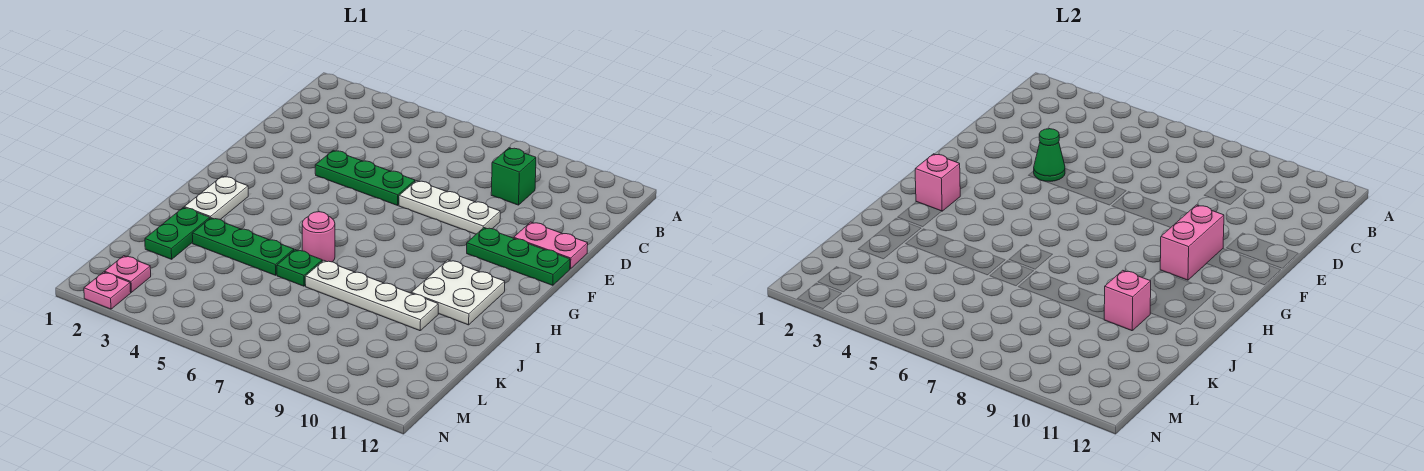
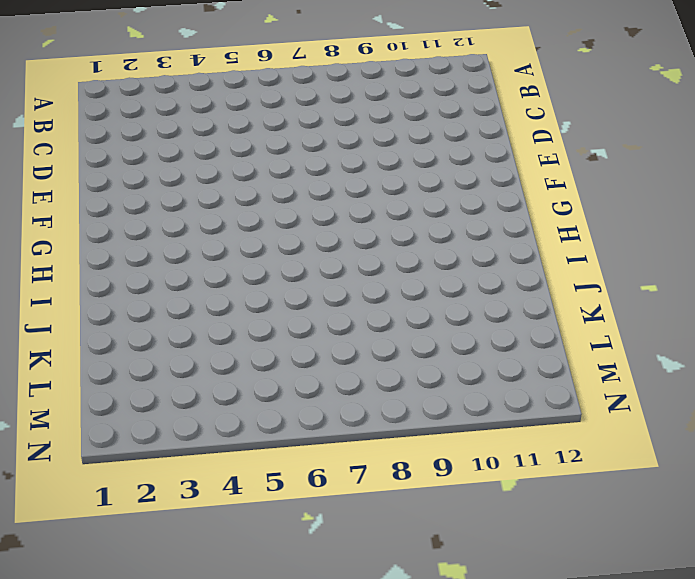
none -> green brick C9 level 1
none -> green plate E4:E6 level 1
none -> white plate E7:E9 level 1

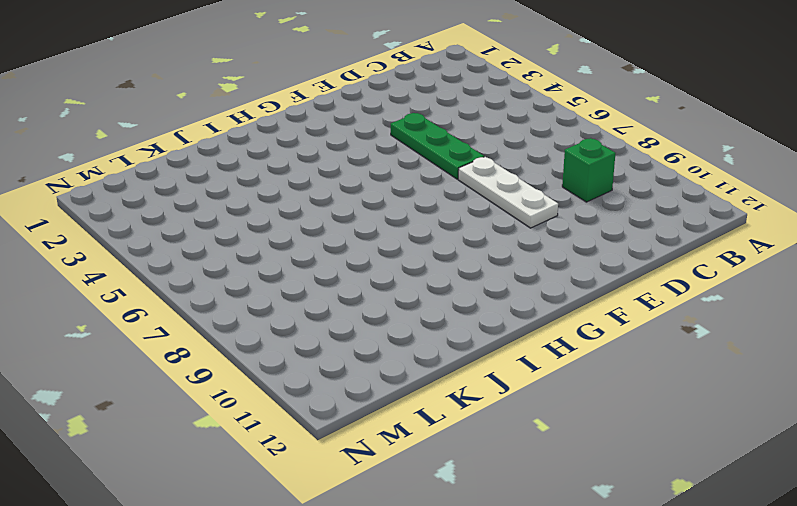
none -> pink plate E11:E12 level 1
none -> green plate F10:F12 level 1
none -> white plate H2:I2 level 1

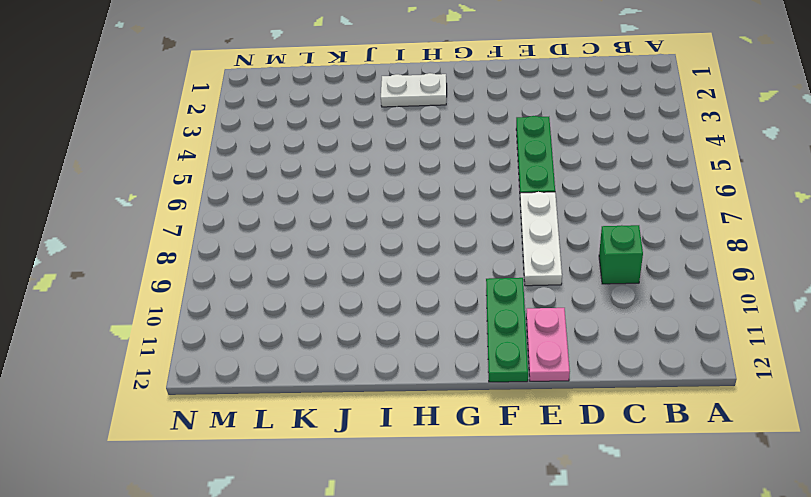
none -> white plate H10:I11 level 1
none -> pink round brick I6 level 1
none -> green plate J2:K2 level 1

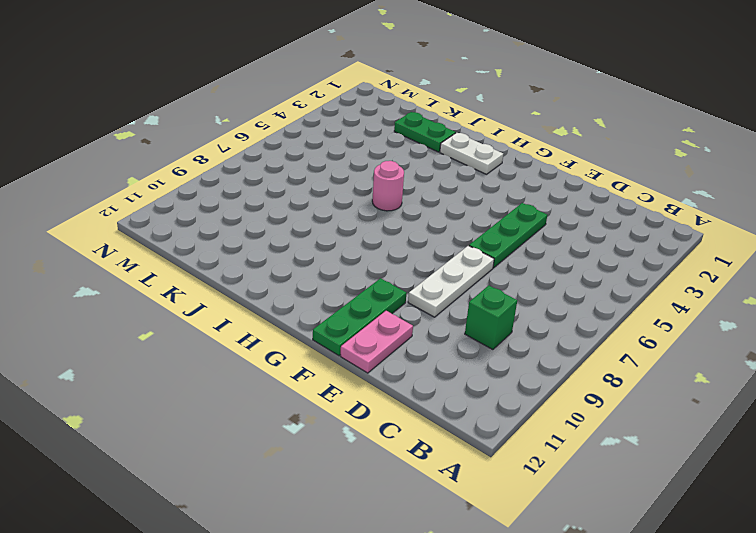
none -> white plate H10:I11 level 1
none -> green plate J3:J5 level 1
none -> green plate J6 level 1

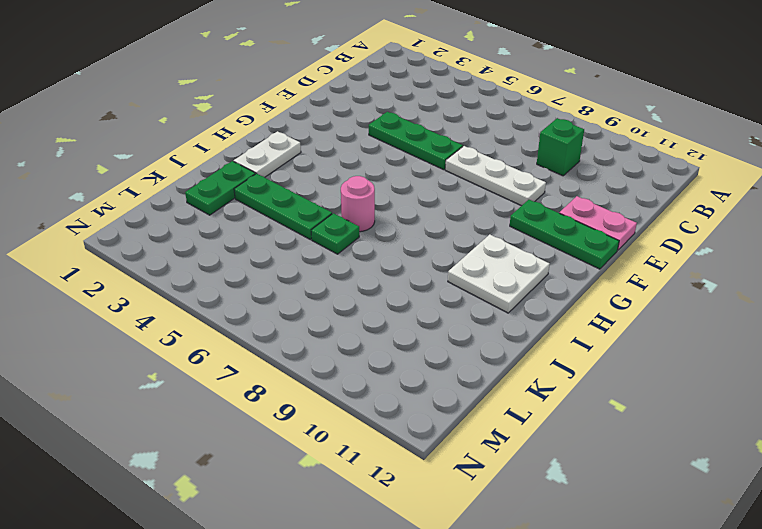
none -> white plate J7:J10 level 1
none -> pink plate M2 level 1
none -> pink plate N2 level 1

